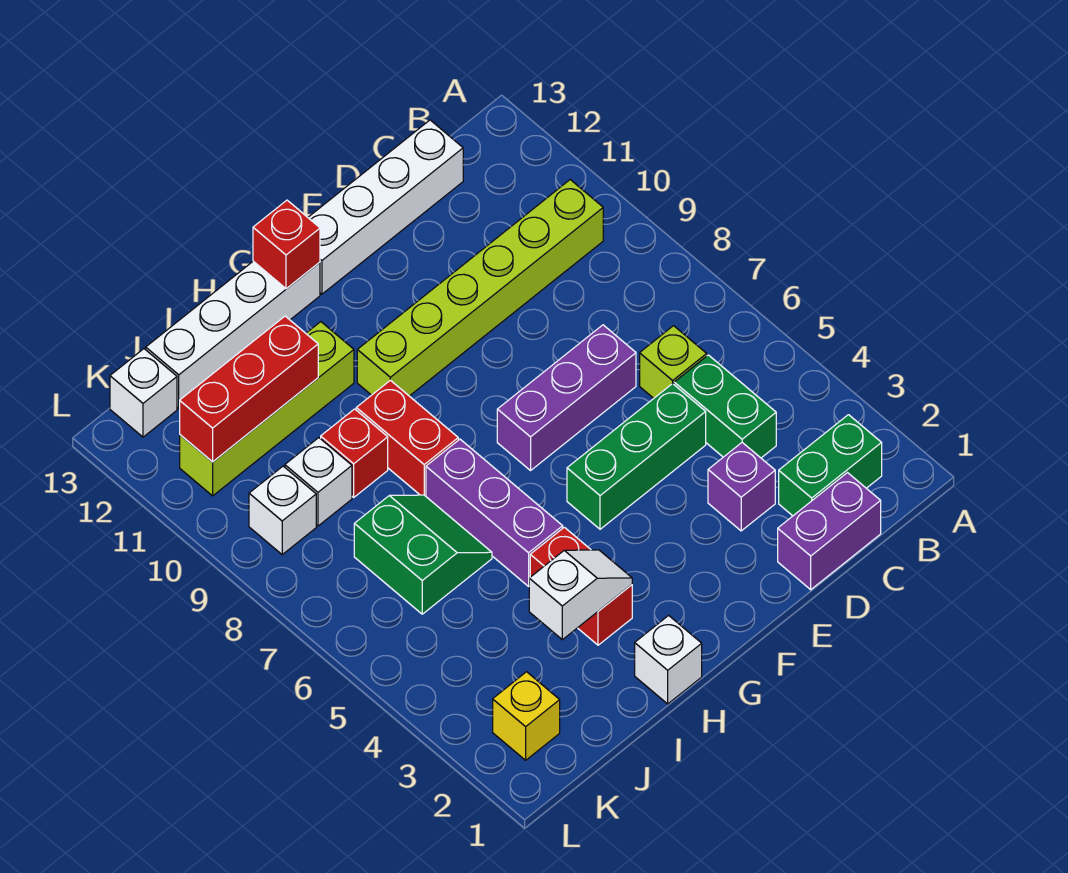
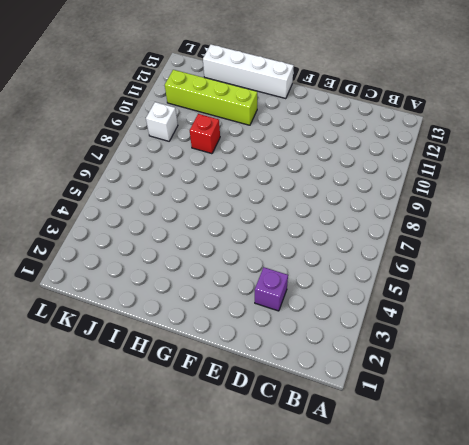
none -> green brick B2:C2 level 1
none -> lime brick B10:G10 level 1
none -> purple brick C1:D1 level 1

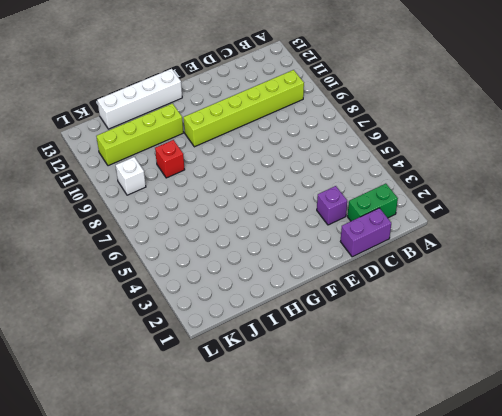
none -> green brick C4:C5 level 1
none -> lime brick C6 level 1
none -> white brick C13:F13 level 1

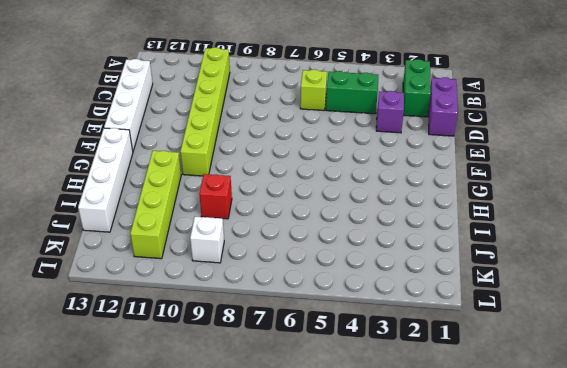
none -> green brick D5:F5 level 1
none -> purple brick D7:F7 level 1
none -> white brick H1 level 1

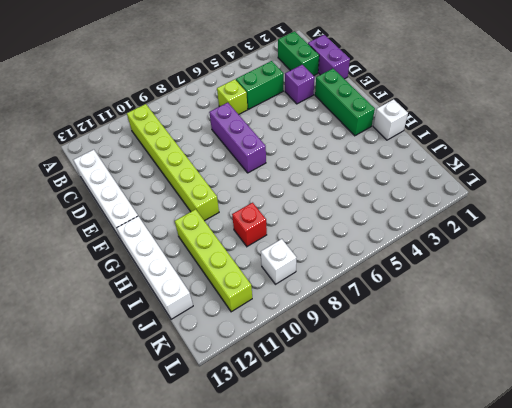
green brick E2:G2 level 1 -> green brick D5:F5 level 1
none -> red brick H3:H4 level 1
none -> purple brick H5:H7 level 1
none -> red brick H8:H9 level 1

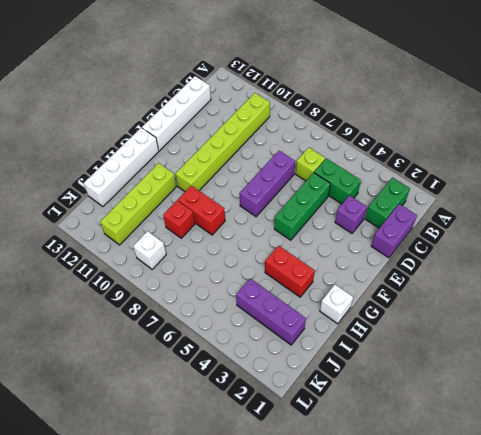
purple brick J2:J4 level 1 -> purple brick H5:H7 level 1
none -> green slope I6:J7 level 1 top J
none -> white brick J9 level 1
none -> yellow brick K2 level 1

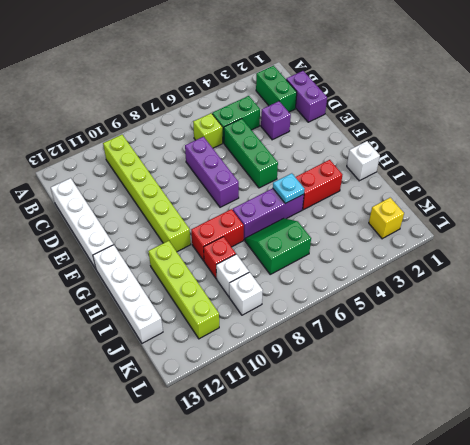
cyan plate H5 level 2 -> none
none -> white brick K13 level 1
none -> red brick G13 level 2
none -> white slope H3:I3 level 2 top I

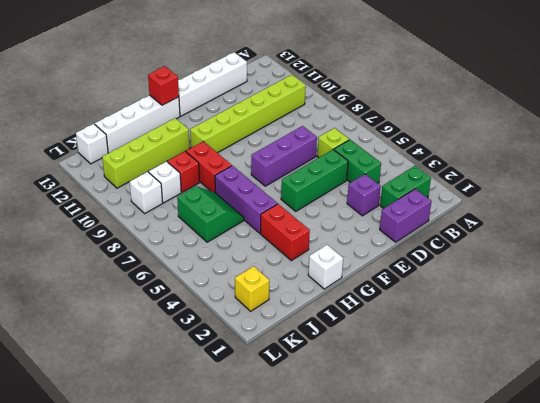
none -> white slope H3:I3 level 2 top I
none -> red brick I11:K11 level 2

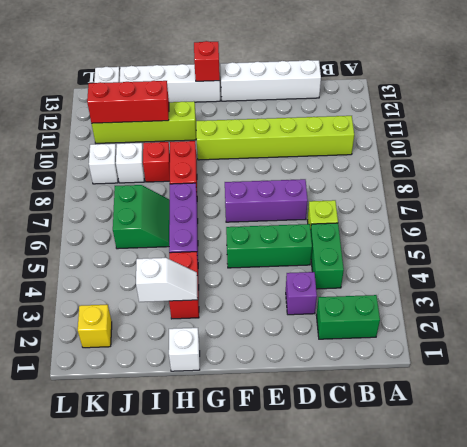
none -> purple brick C1:D1 level 1

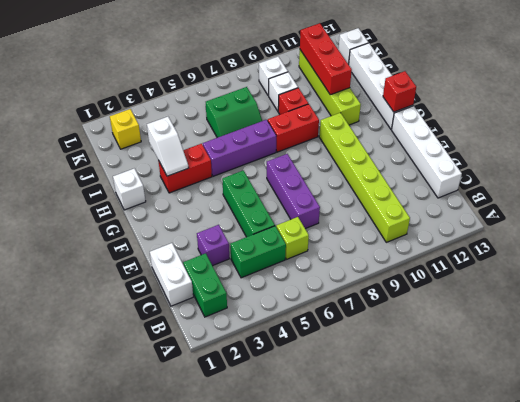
white brick C1:D1 level 1 -> purple brick C1:D1 level 1

